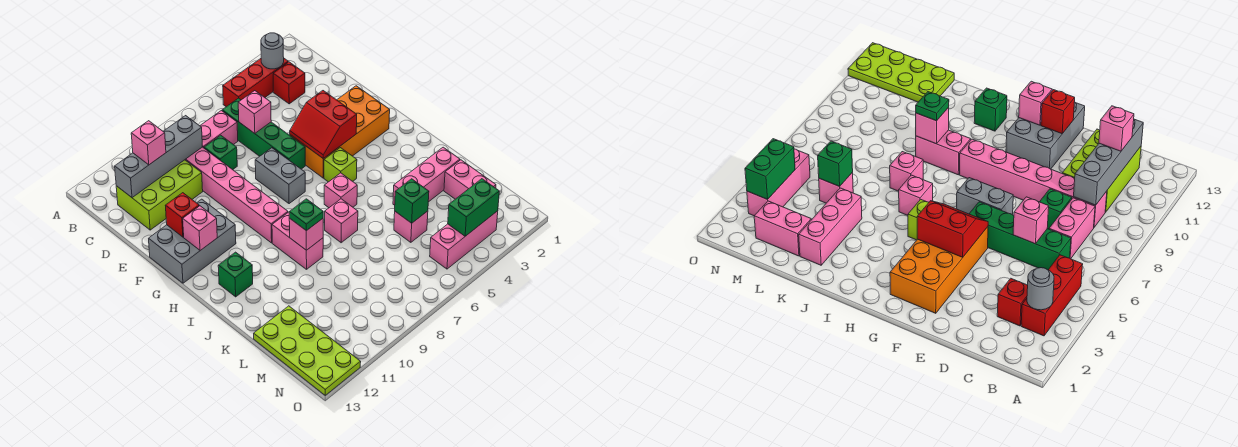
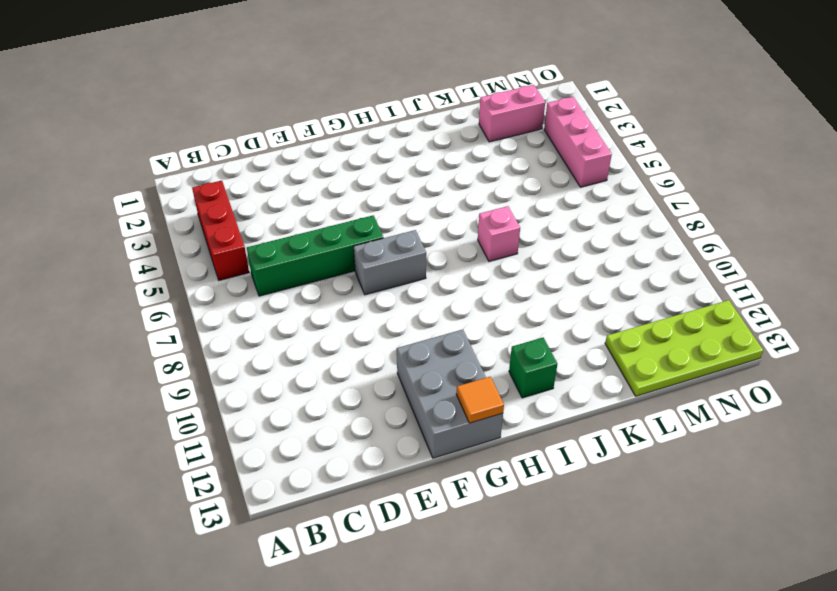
orange tile G13 level 2 -> none
none -> red brick C3 level 1
none -> pink brick C7:C8 level 1
none -> pink brick C9:H9 level 1
none -> lime brick C10:D12 level 1

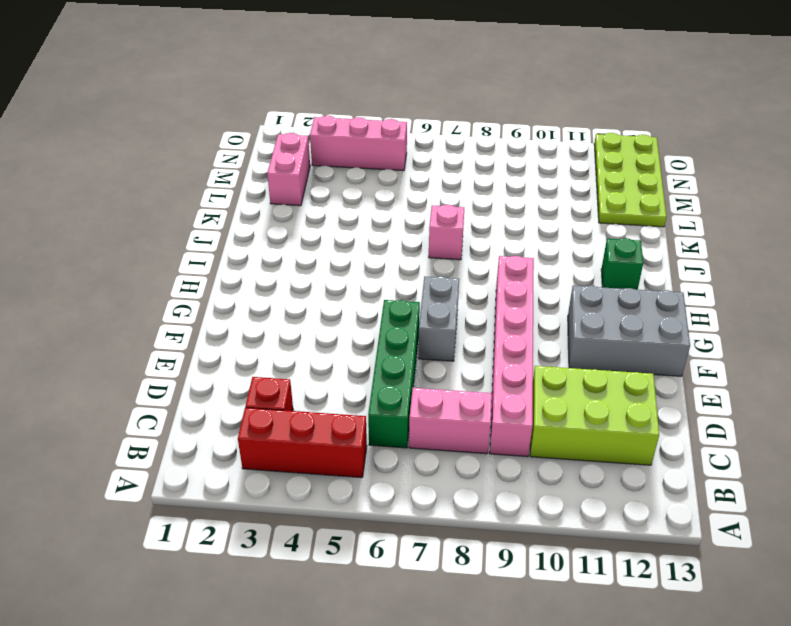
none -> green brick D8 level 1
none -> orange brick F2:G5 level 1
none -> lime brick H5 level 1
none -> pink brick I6 level 1

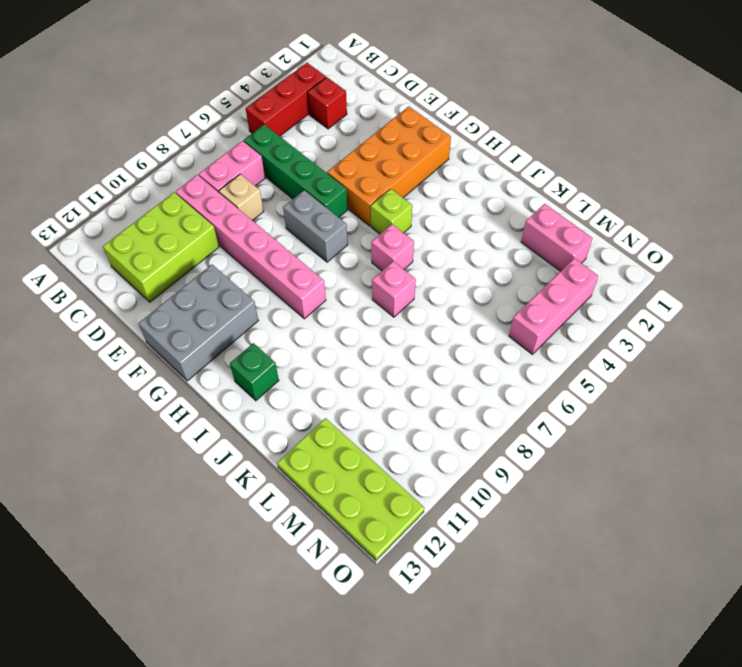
tan brick D8 level 1 -> green brick D8 level 1
none -> pink brick I9:J9 level 1
none -> pink brick K2:K4 level 1
none -> pink brick L5 level 1
none -> grey round brick B3 level 2

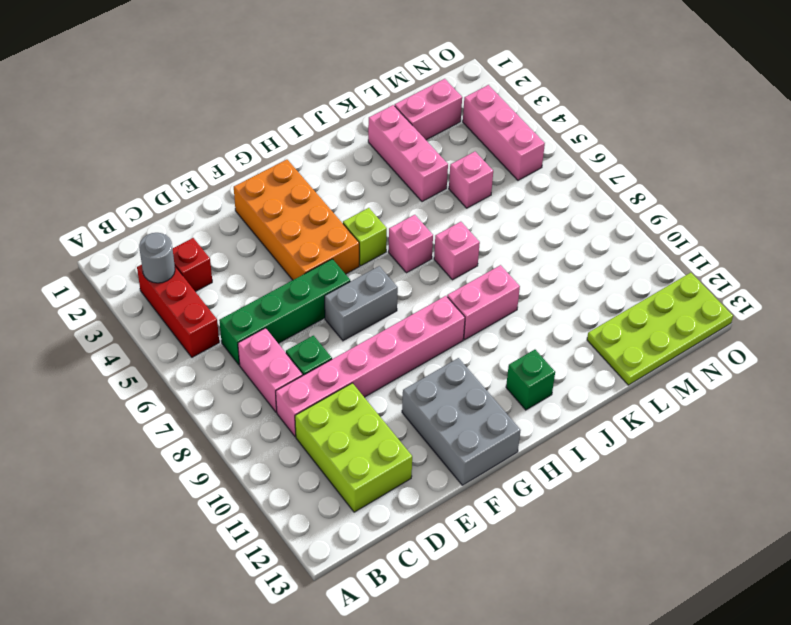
none -> grey brick C9:C12 level 2
none -> pink brick D6 level 2
none -> red slope F4:G5 level 2 top 4
none -> red brick F12 level 2

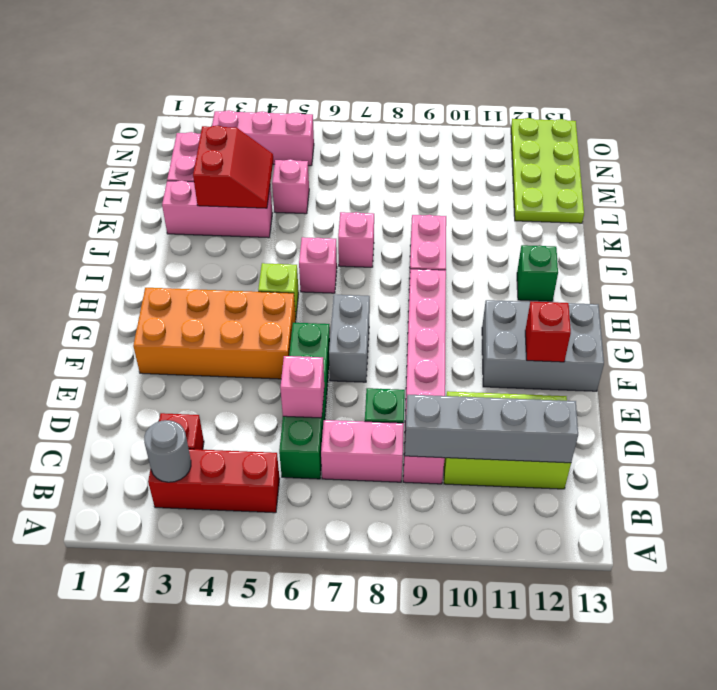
red slope K3:L4 level 2 top 3 -> red slope F4:G5 level 2 top 4
none -> pink brick G12 level 2
none -> pink brick J9 level 2
none -> green brick L5 level 2
none -> green brick N3:N4 level 2

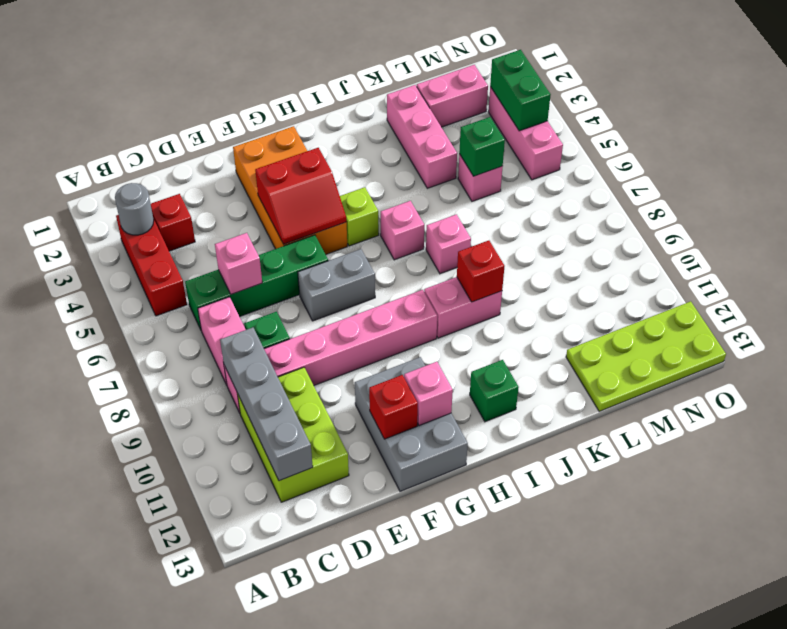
red brick J9 level 2 -> pink brick J9 level 2
none -> pink brick C11 level 3
none -> green plate J9 level 3

